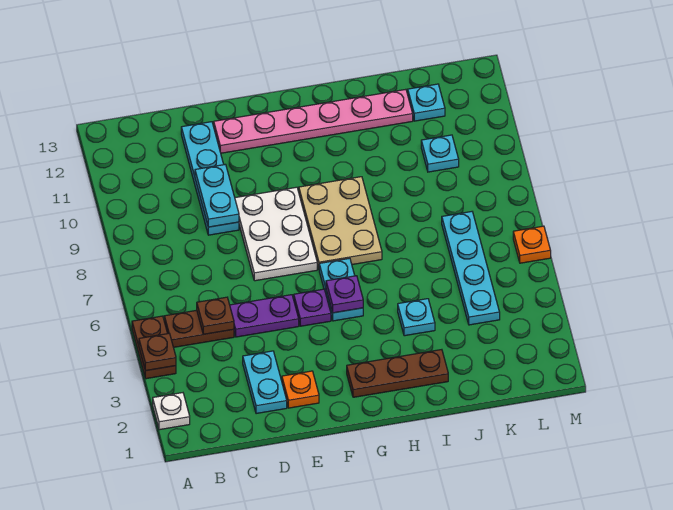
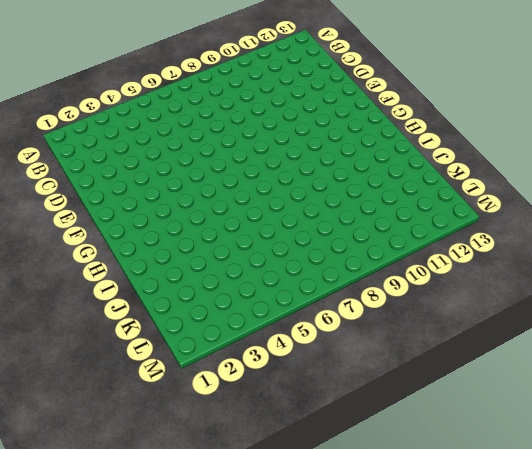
none -> white plate A2 level 1
none -> brown plate A4:A5 level 1
none -> brown plate B5:C5 level 1

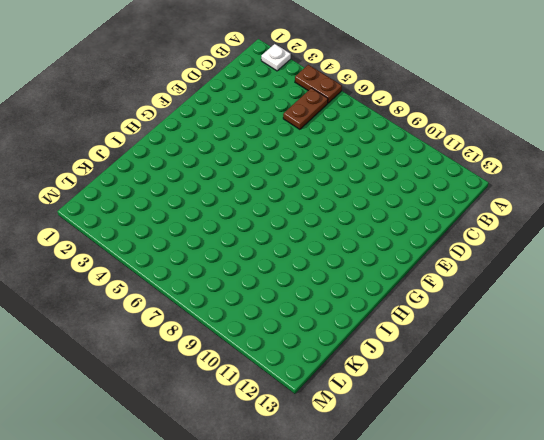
none -> cyan plate D2:D3 level 1
none -> purple plate D5:E5 level 1
none -> cyan plate D9:D12 level 1

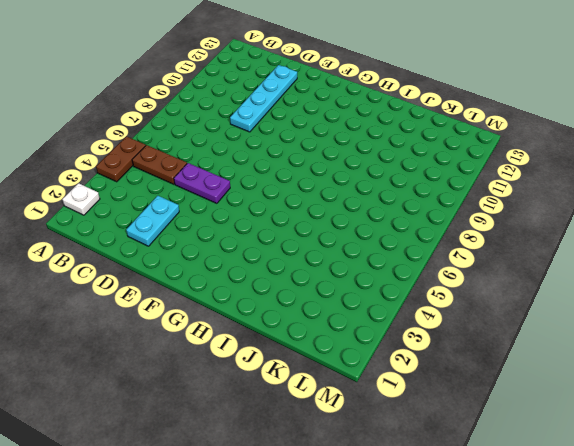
none -> orange plate E2 level 1
none -> white plate E7:F9 level 1
none -> pink plate E12:J12 level 1

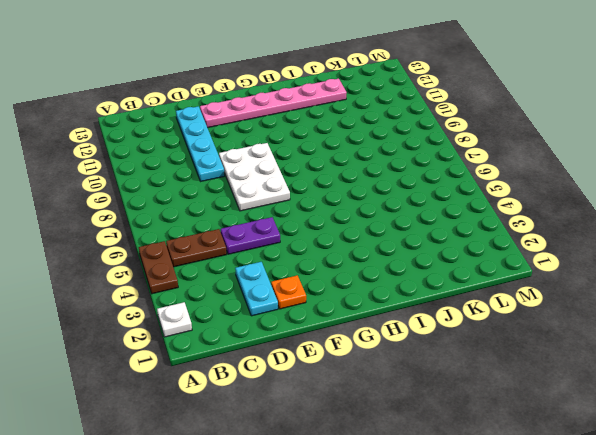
none -> purple plate F5 level 1
none -> brown plate G2:I2 level 1
none -> cyan plate G5:G6 level 1

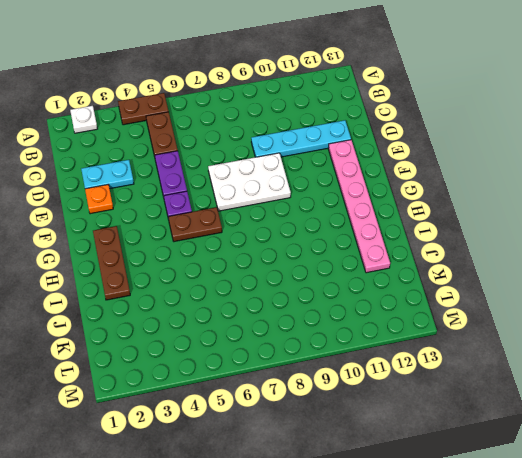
brown plate G5:G6 level 1 -> cyan plate G5:G6 level 1
none -> tan plate G7:H9 level 1
none -> cyan plate I4 level 1
none -> cyan plate K4:K7 level 1

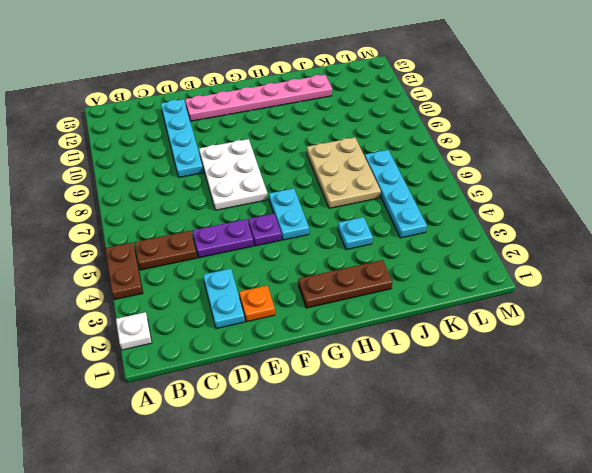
tan plate I6:J8 level 1 -> tan plate G7:H9 level 1
none -> cyan plate K10 level 1
none -> cyan plate K12 level 1
none -> orange plate M6 level 1

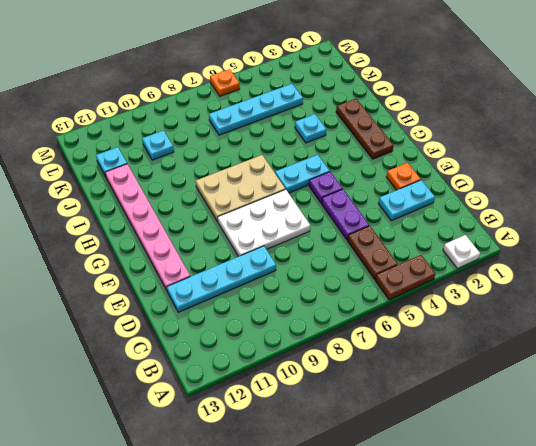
none -> brown plate A4 level 2
none -> brown plate C5 level 2
none -> cyan plate D9:D10 level 2

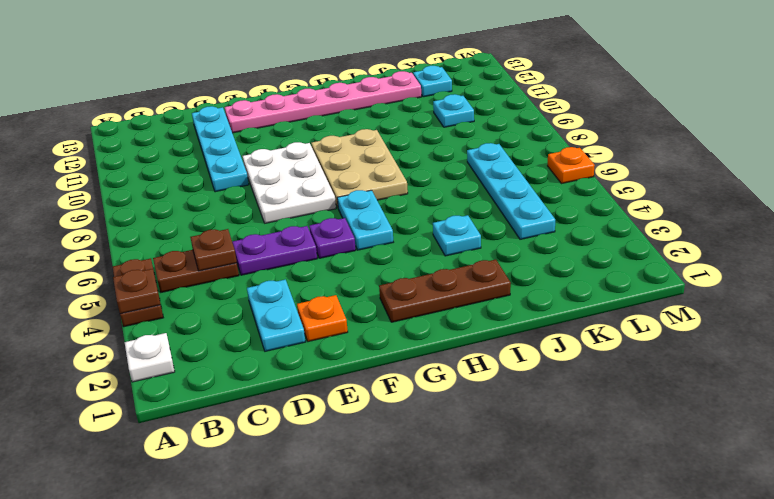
none -> cyan plate D9:D10 level 2
none -> purple plate G5 level 2

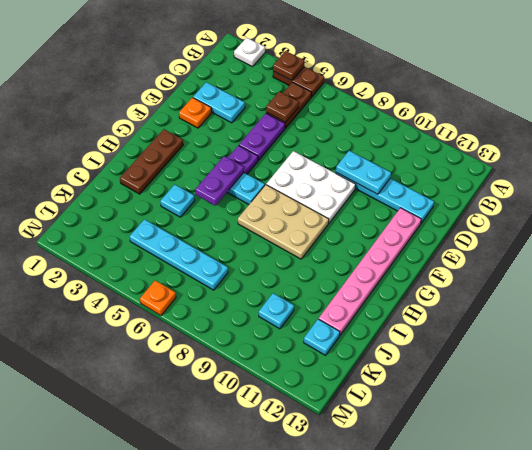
purple plate G5:H5 level 2 -> purple plate G5 level 2

